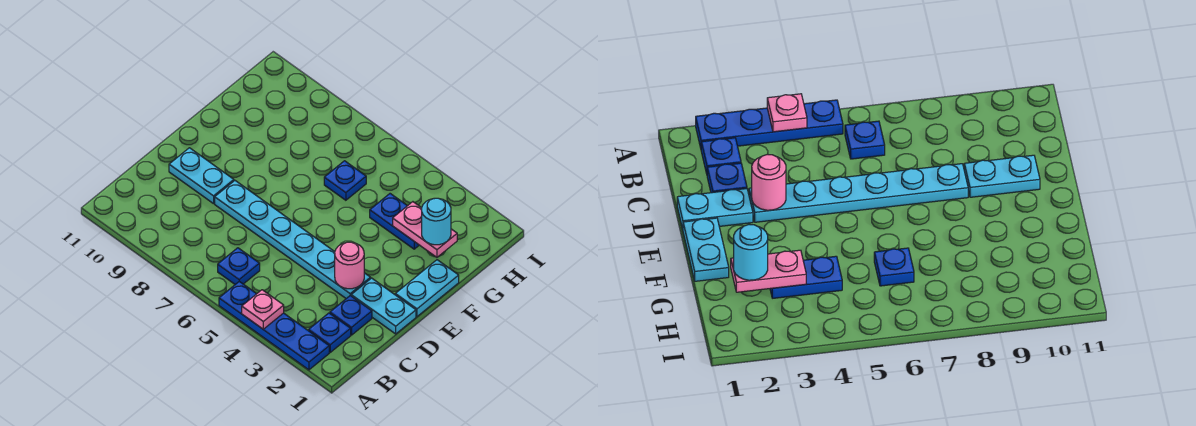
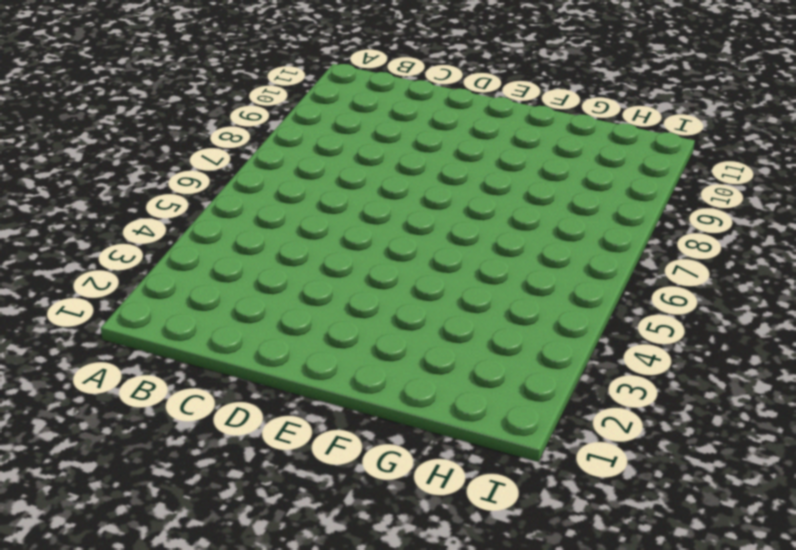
none -> blue plate A2:A5 level 1
none -> blue plate B2 level 1
none -> blue plate B6 level 1

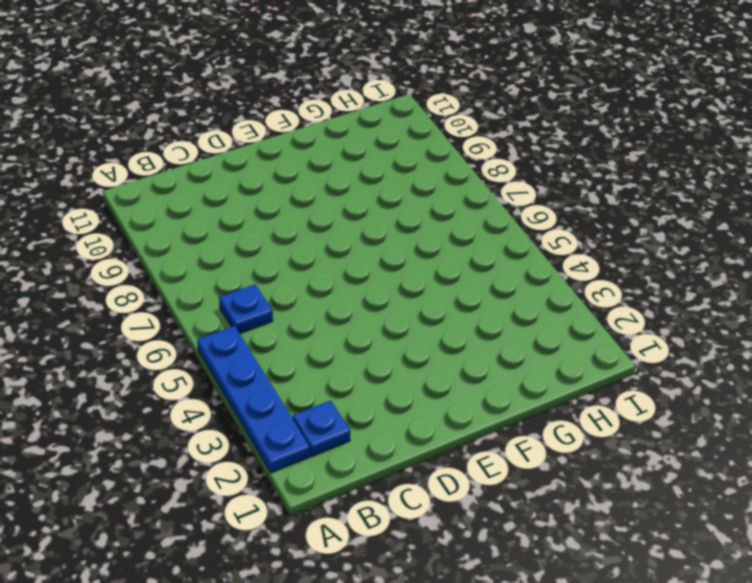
none -> blue plate C2 level 1
none -> cyan plate D1:D2 level 1
none -> cyan plate D3:D8 level 1

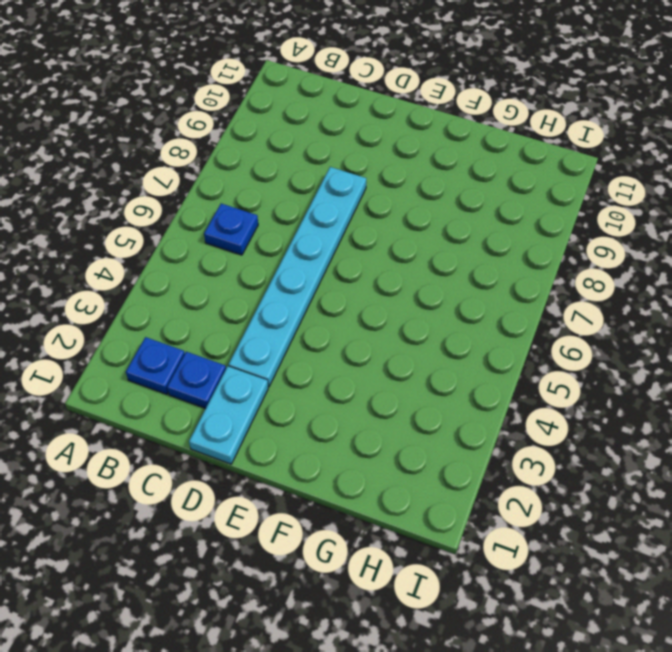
none -> blue plate A2:A5 level 1
none -> cyan plate D9:D10 level 1
none -> cyan plate E1:F1 level 1

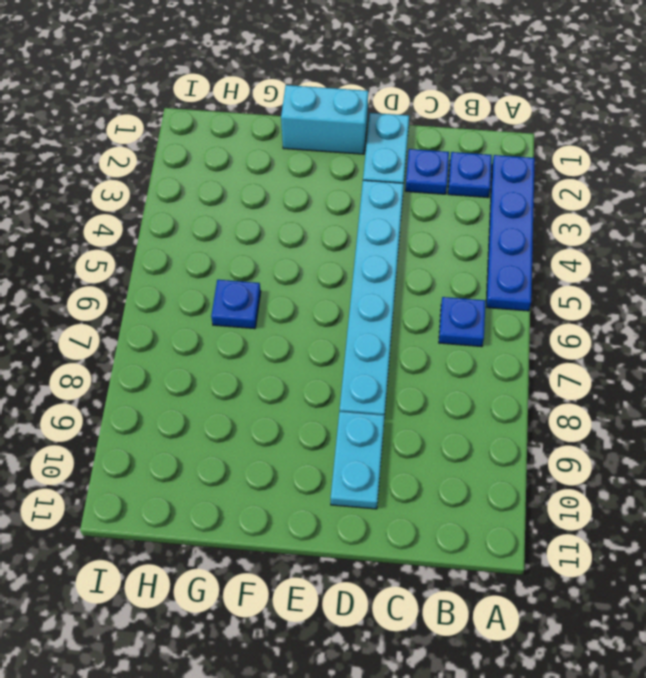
cyan brick E1:F1 level 1 -> cyan plate E1:F1 level 1
none -> blue plate G3:G4 level 1
none -> pink plate A4 level 2
none -> pink round brick D3 level 2

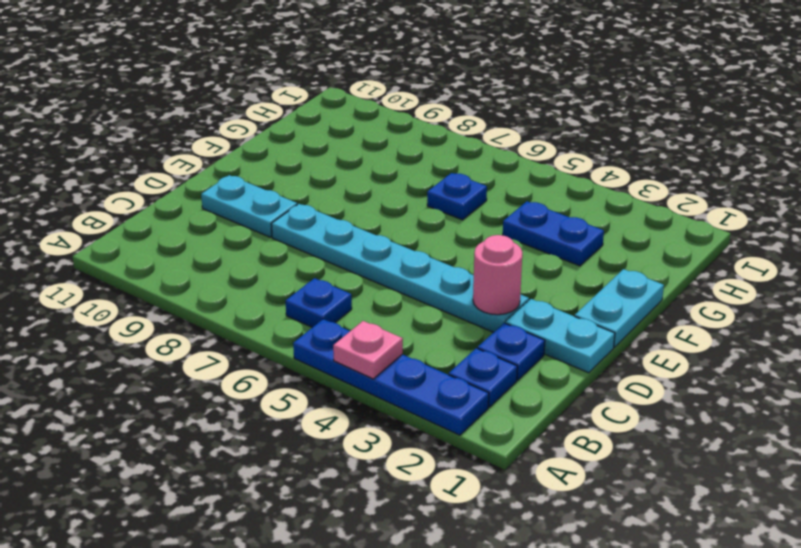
none -> pink plate G2:G3 level 2
none -> cyan round brick G2 level 3

